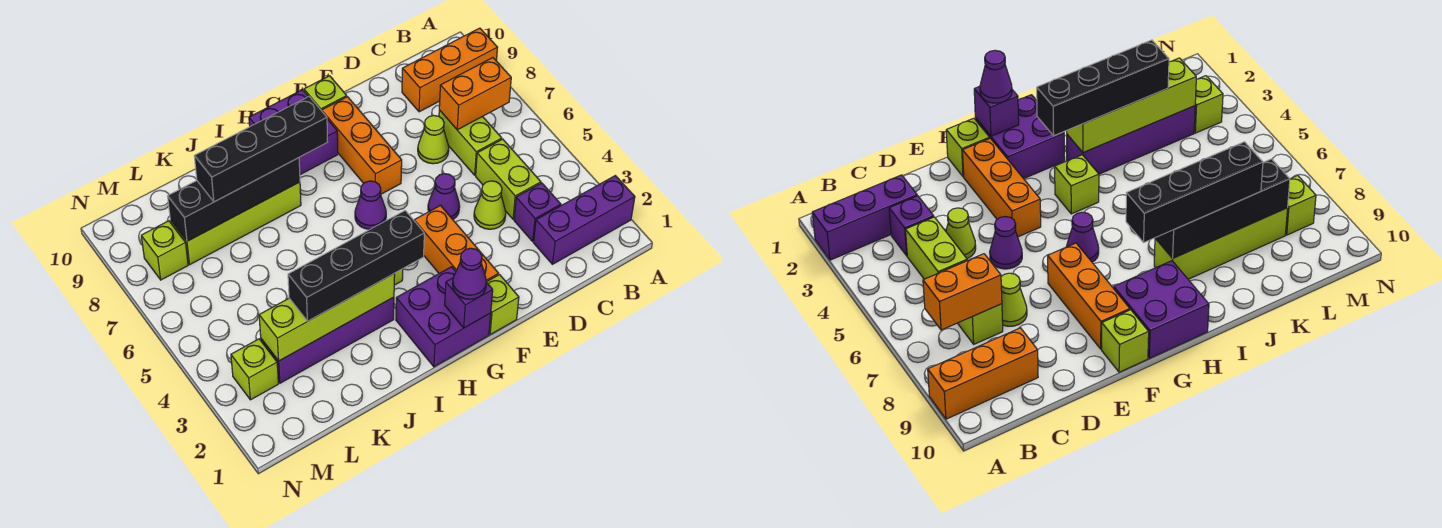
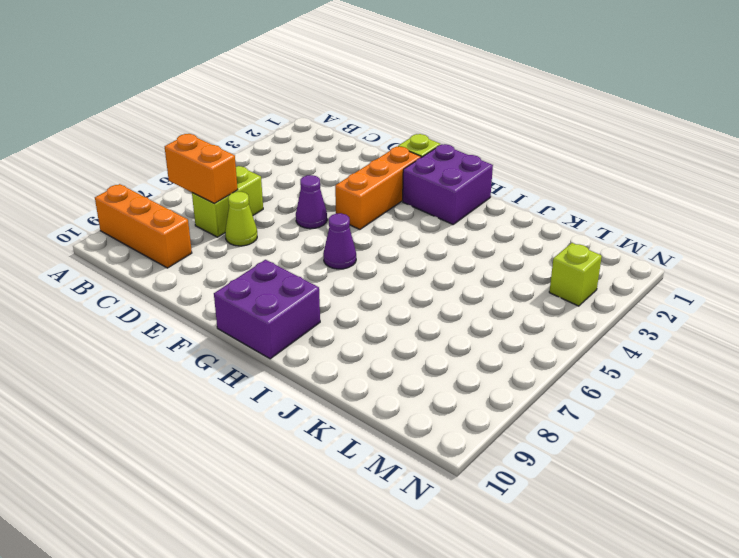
none -> purple brick A2:C2 level 1
none -> purple brick C3 level 1
none -> lime brick C4:C5 level 1

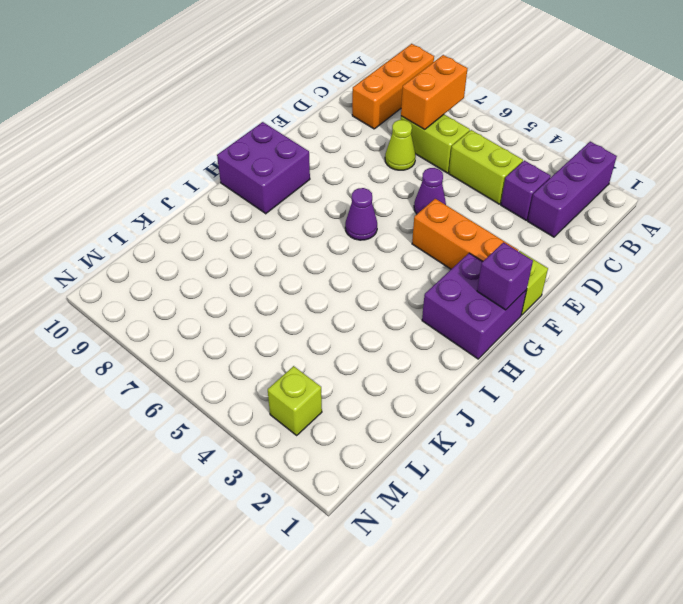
none -> lime cone D4 level 1
none -> orange brick F7:F9 level 1
none -> lime brick F10 level 1

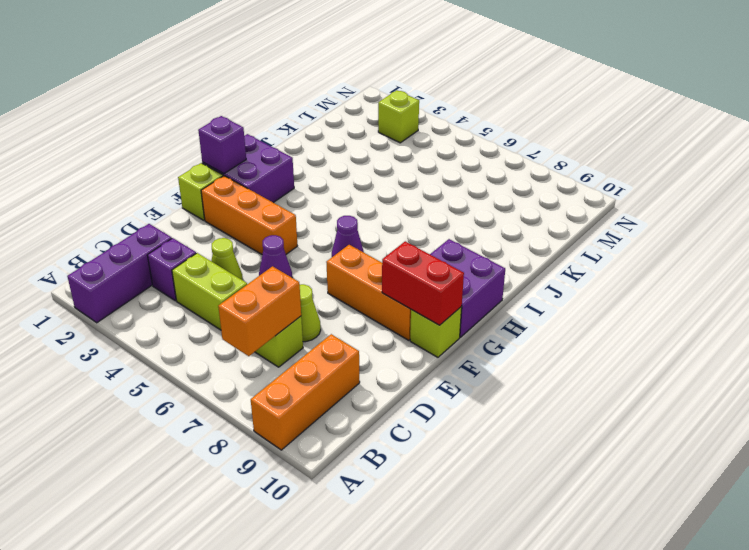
red brick F9:F10 level 2 -> none
none -> lime brick H4 level 1
none -> purple brick I3:L3 level 1
none -> lime brick I8:L8 level 1

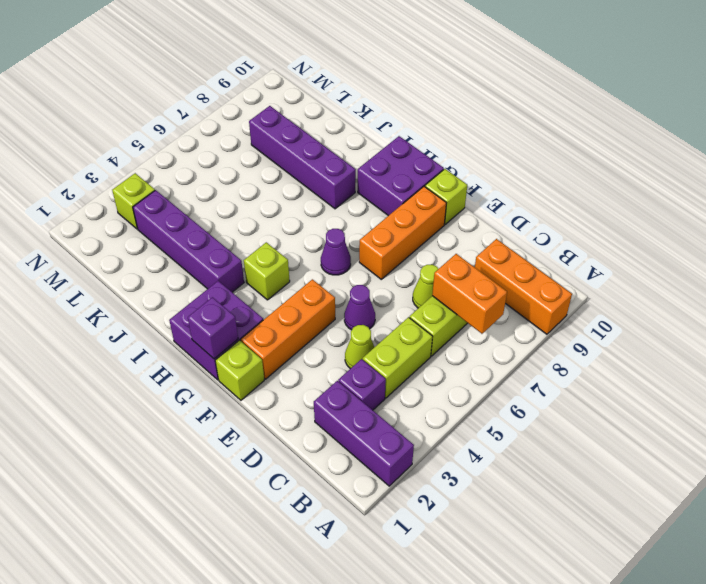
purple brick I8:L8 level 1 -> lime brick I8:L8 level 1
none -> lime brick M8 level 1
none -> lime brick I3:L3 level 2
none -> black brick I8:L8 level 2

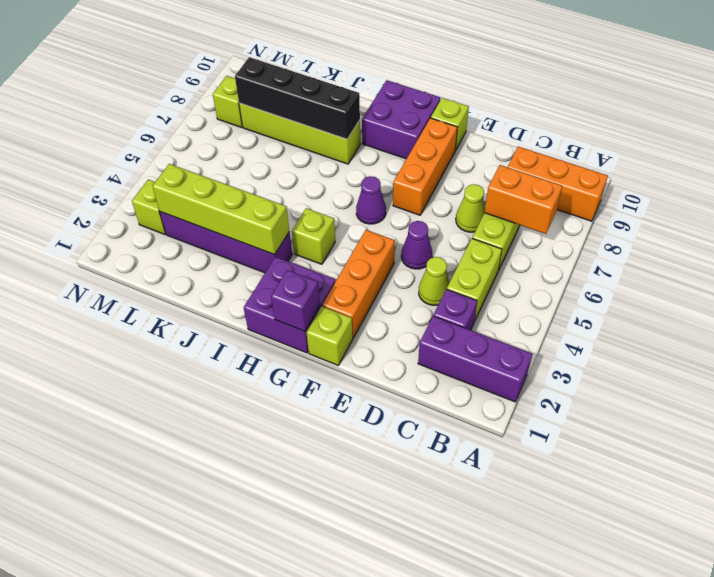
none -> purple cone G1 level 3
none -> black brick H3:K3 level 3
none -> black brick H8:K8 level 3

